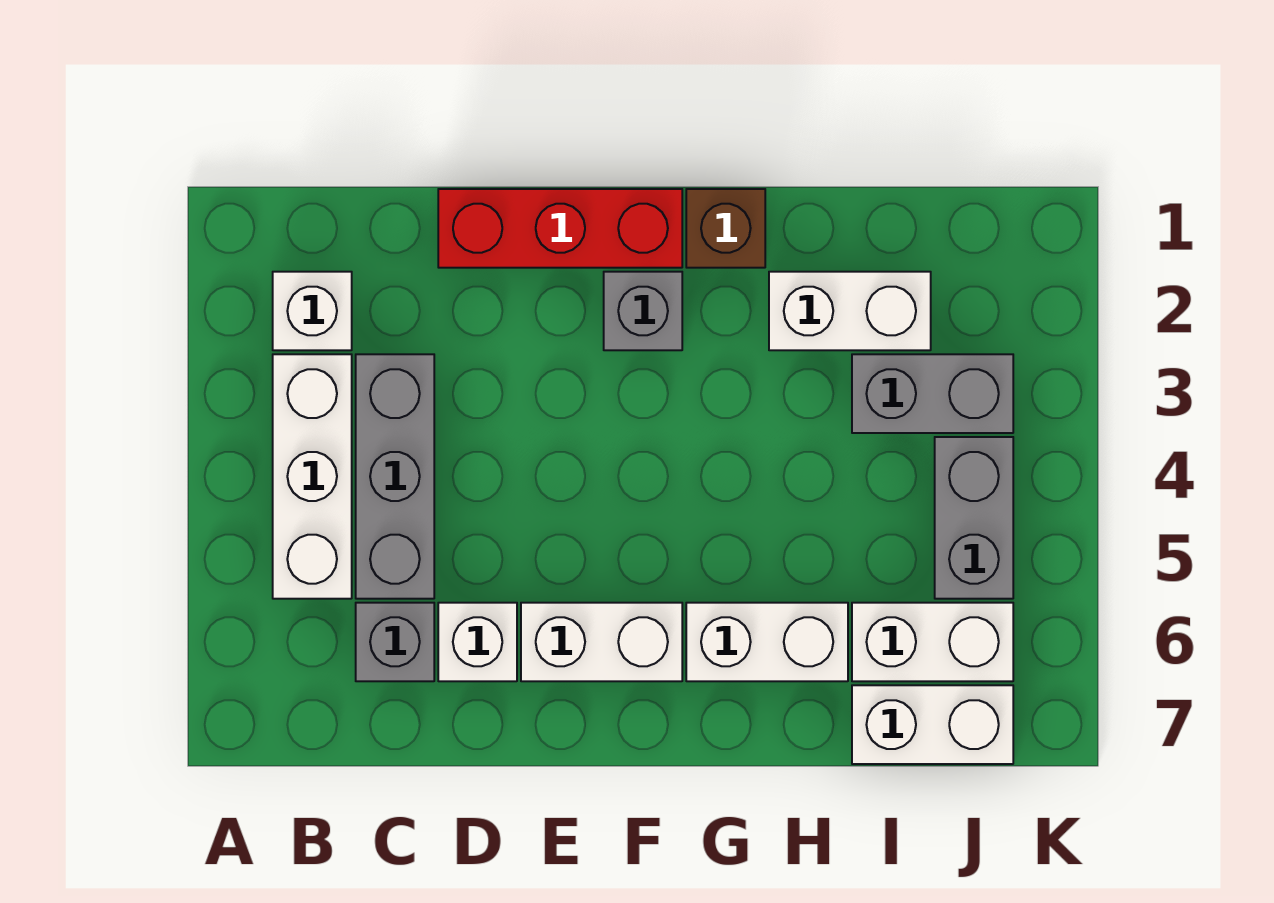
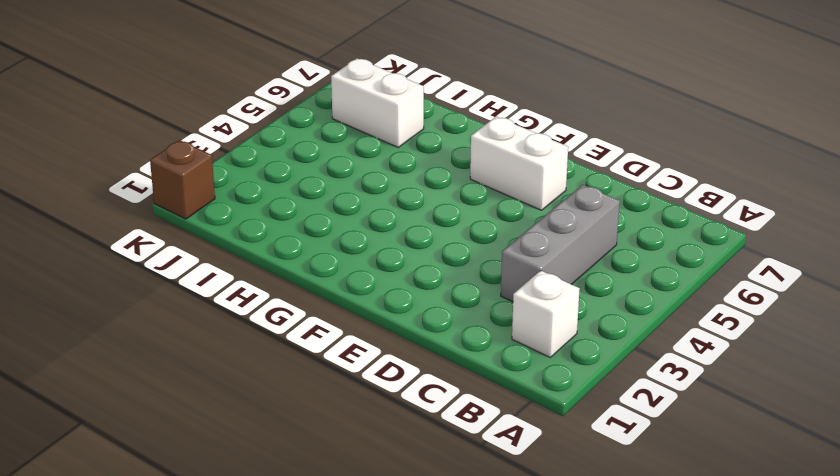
brown brick K1 level 1 -> brown brick G1 level 1
none -> white brick B3:B5 level 1
none -> grey brick C6 level 1
none -> red brick D1:F1 level 1

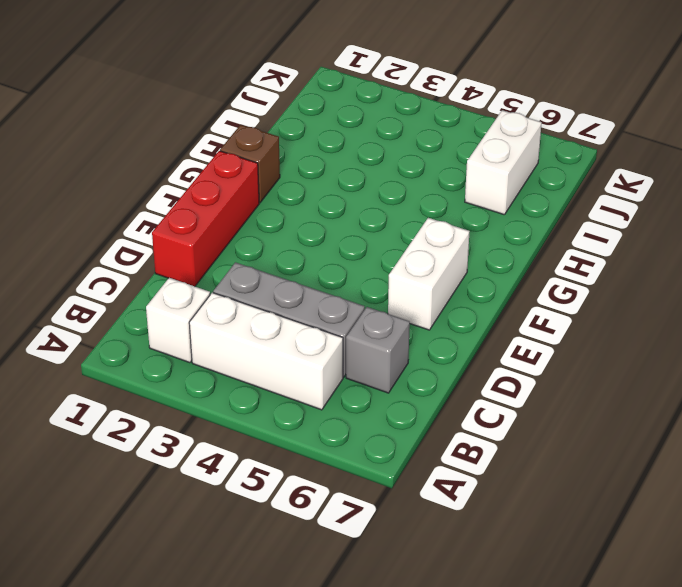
none -> white brick D6 level 1
none -> grey brick F2 level 1
none -> white brick G6:H6 level 1

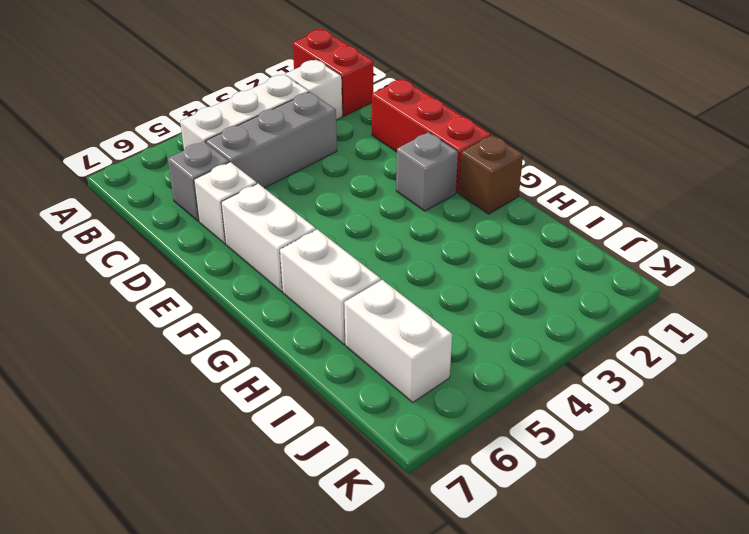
red brick A1:B1 level 1 -> none
none -> white brick H2:I2 level 1
none -> grey brick I3:J3 level 1
none -> white brick I7:J7 level 1

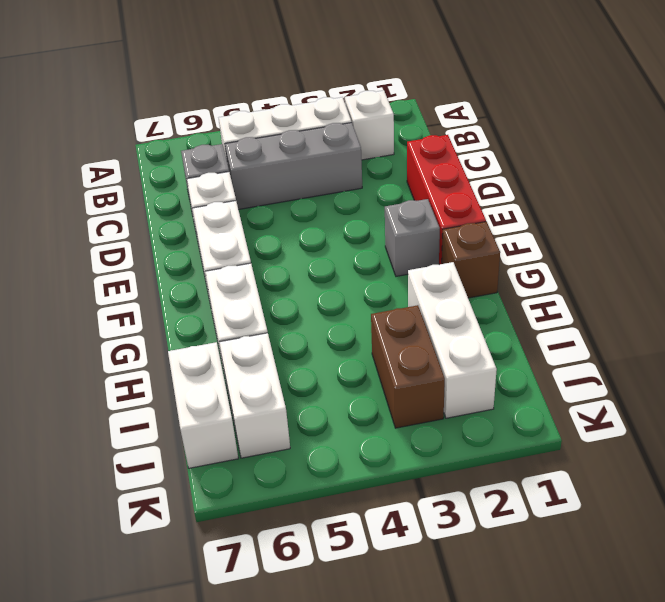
white brick H2:J2 level 1 -> white brick H2:I2 level 1
brown brick I3:J3 level 1 -> grey brick I3:J3 level 1
none -> grey brick J4:J5 level 1

